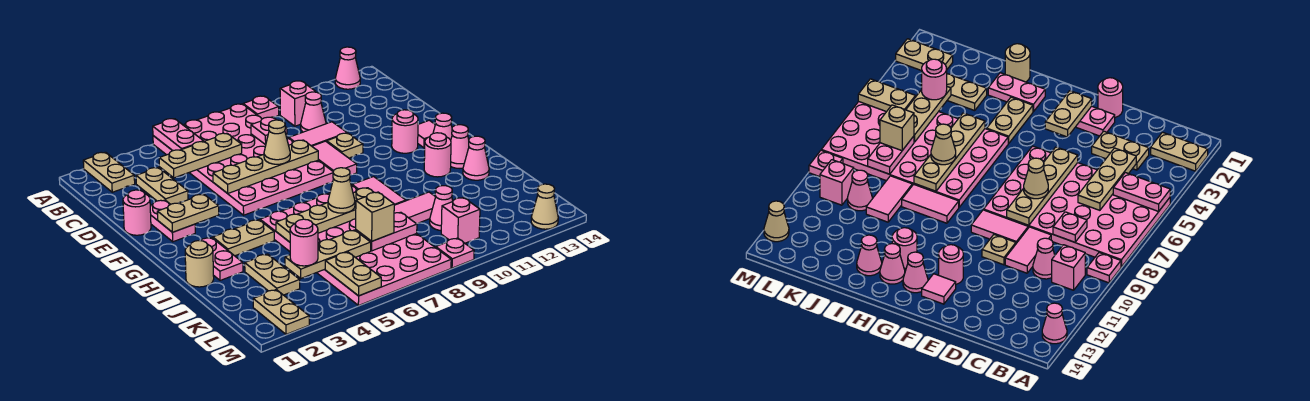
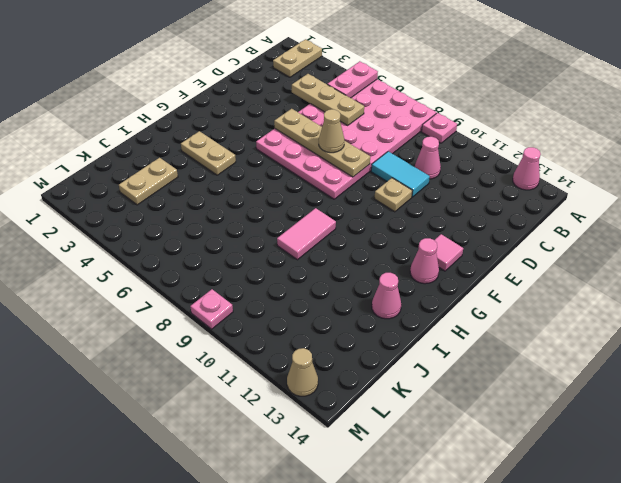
cyan tile D9:D10 level 1 -> pink tile D9:D10 level 1
none -> pink brick B10 level 1
none -> tan plate C3:D3 level 1
none -> pink round brick E1 level 1
none -> pink plate E2:F2 level 1

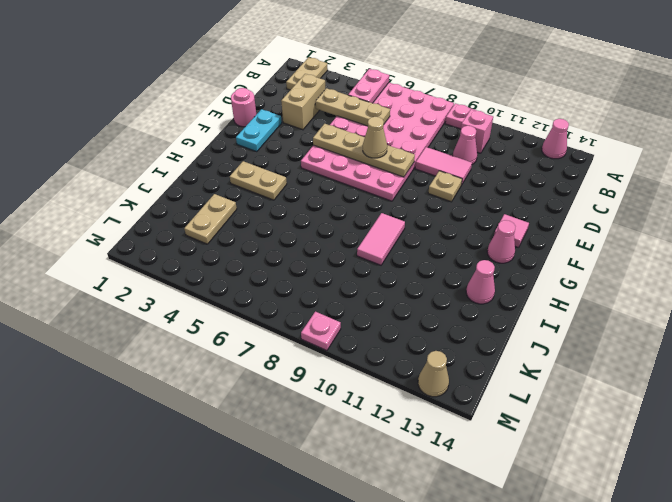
tan brick C3:D3 level 1 -> tan plate C3:D3 level 1
cyan plate E2:F2 level 1 -> pink plate E2:F2 level 1
none -> pink tile E9:F9 level 1
none -> pink round brick F12 level 1
none -> pink plate H2:I2 level 1
none -> pink plate H5:M8 level 1

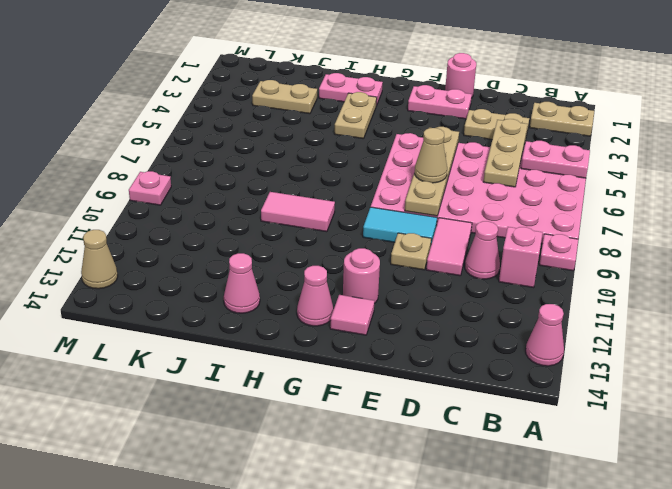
cyan tile E9:F9 level 1 -> pink tile E9:F9 level 1
none -> pink plate H5:M8 level 1
none -> pink round brick H12 level 1
none -> pink cone H13 level 1
none -> tan round brick I1 level 1

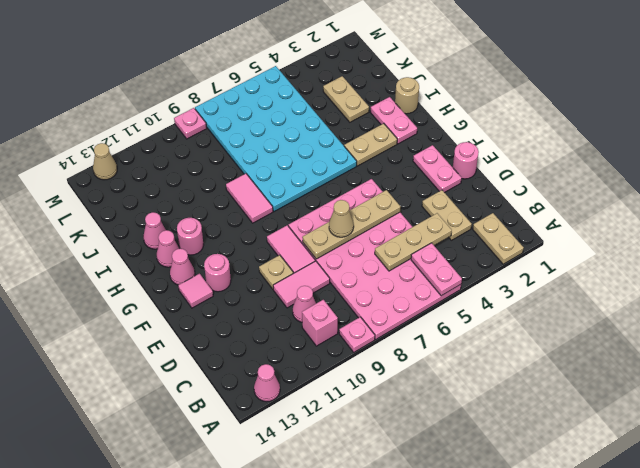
cyan plate H5:M8 level 1 -> pink plate H5:M8 level 1
none -> pink tile J9:J10 level 1
none -> pink cone K10 level 1
none -> tan plate L2:M2 level 1
none -> pink brick L10 level 1

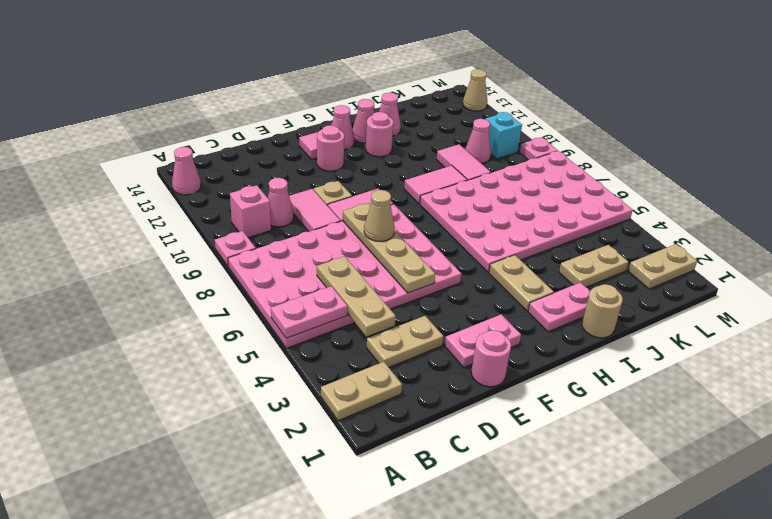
cyan brick L10 level 1 -> pink brick L10 level 1
none -> pink plate C8 level 2
none -> tan plate F2:F3 level 2
none -> tan plate I5:I8 level 2
none -> tan plate K4:K6 level 2

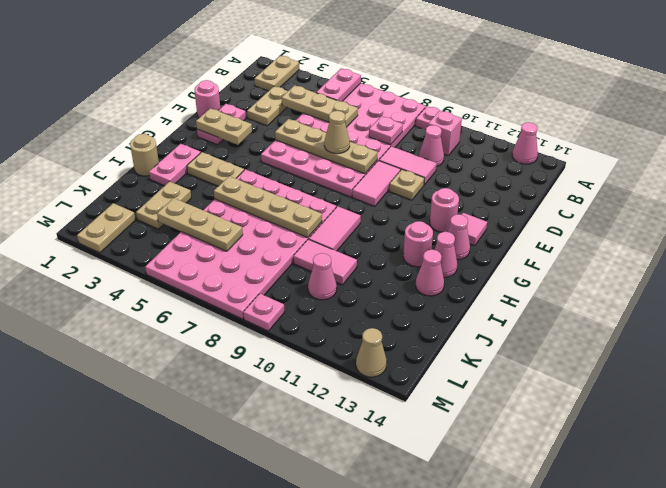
none -> pink brick L10 level 1
none -> pink plate K7:K8 level 2
none -> tan plate L5:M5 level 2
none -> tan cone I7 level 3

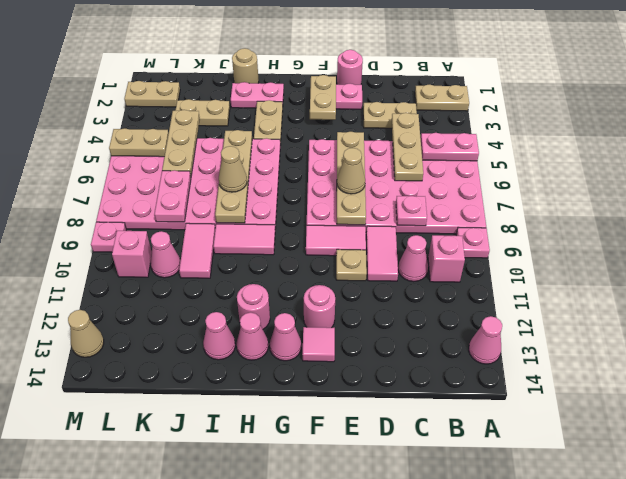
none -> pink round brick K4 level 3
none -> tan brick K7 level 3

